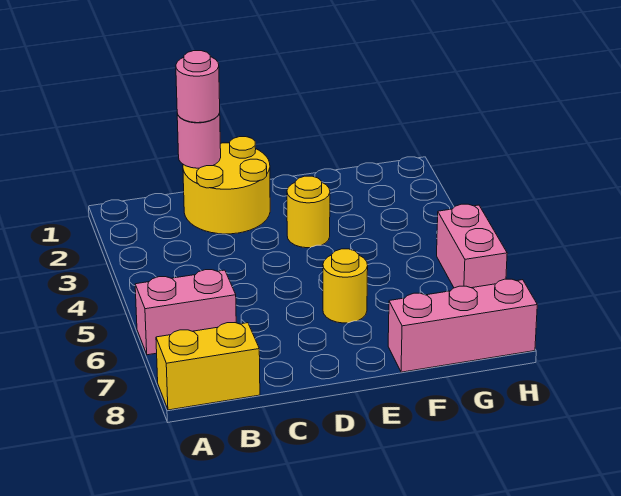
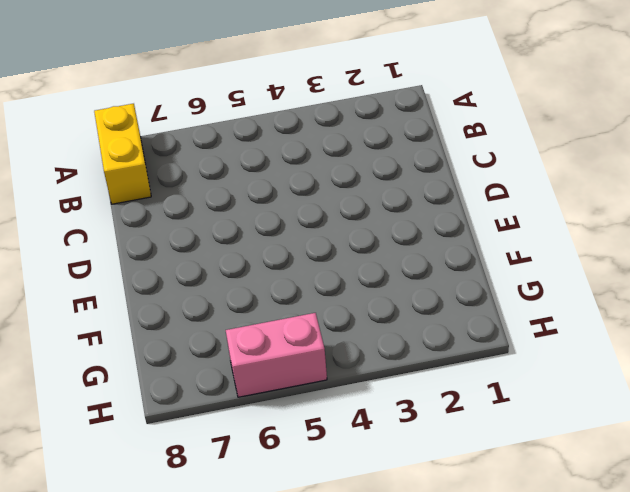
none -> pink brick A6:B6 level 1
none -> yellow round brick C1:D2 level 1

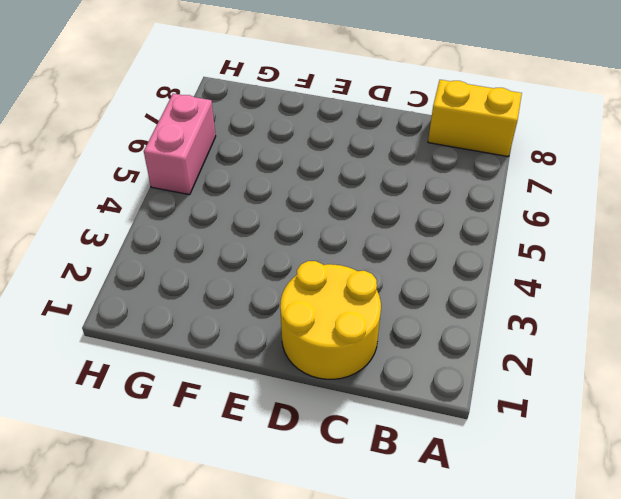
none -> pink brick A6:B6 level 1
none -> yellow round brick E3 level 1

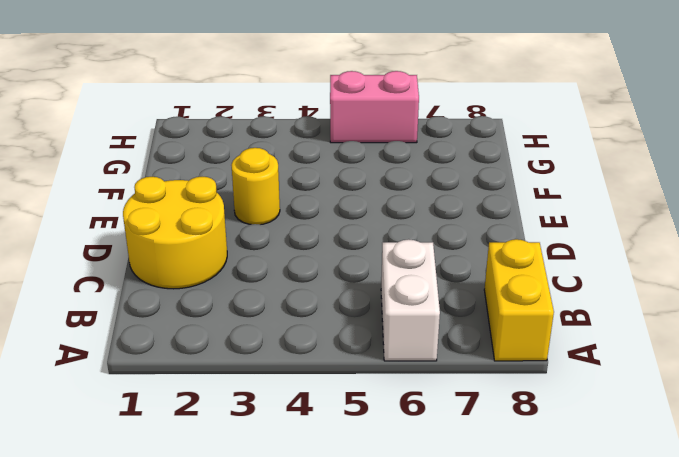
white brick A6:B6 level 1 -> pink brick A6:B6 level 1
none -> yellow round brick E6 level 1
none -> pink brick F8:H8 level 1

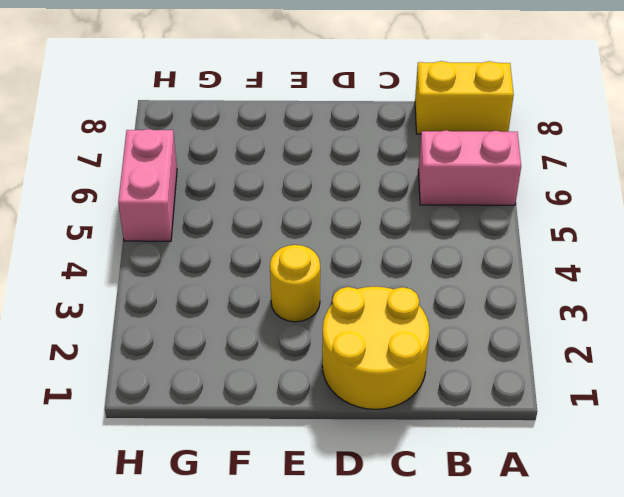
none -> yellow round brick E6 level 1
none -> pink brick F8:H8 level 1

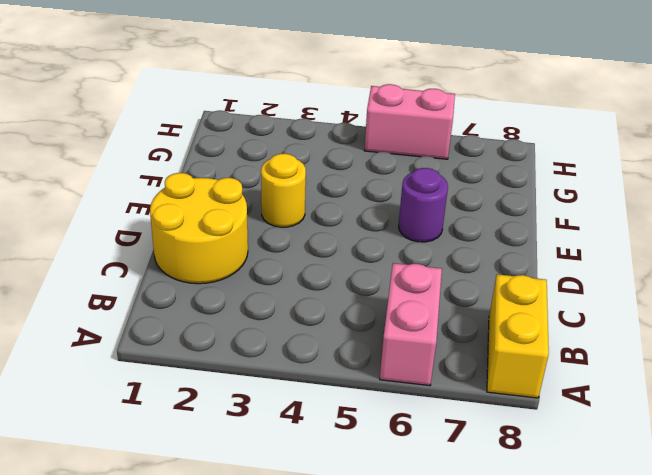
purple round brick E6 level 1 -> yellow round brick E6 level 1
none -> pink brick F8:H8 level 1
none -> pink round brick C1 level 2

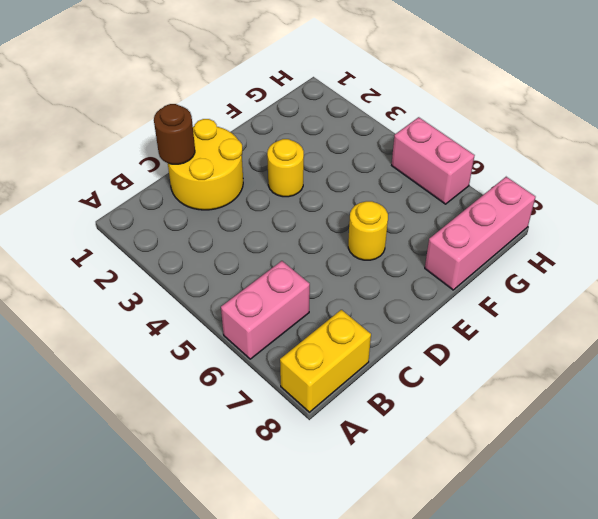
brown round brick C1 level 2 -> pink round brick C1 level 2
none -> pink round brick C1 level 3

